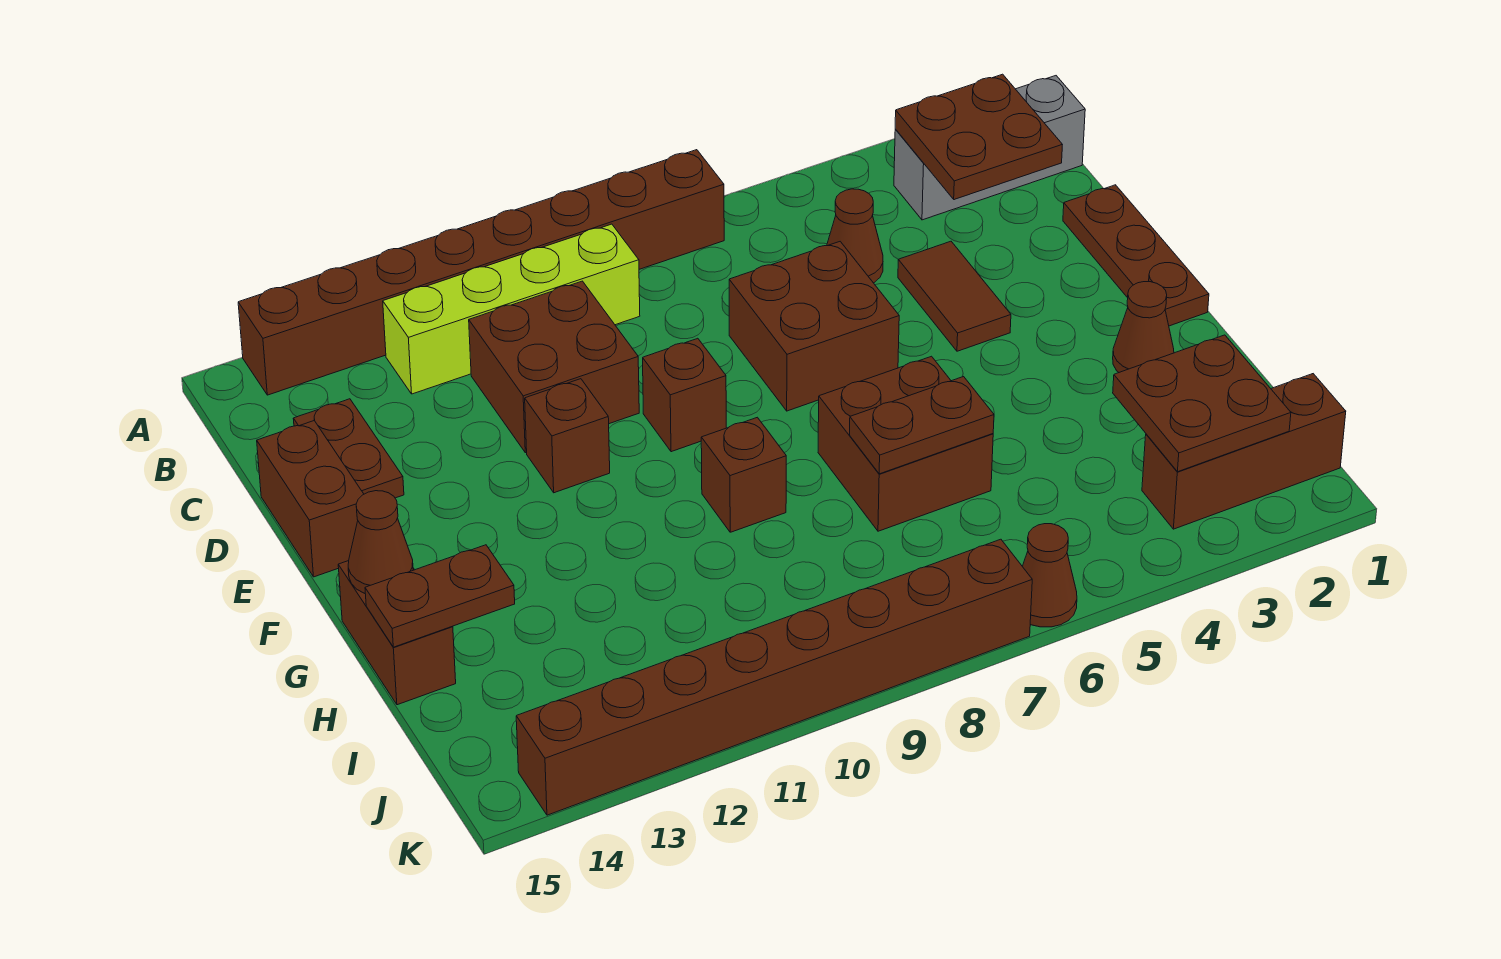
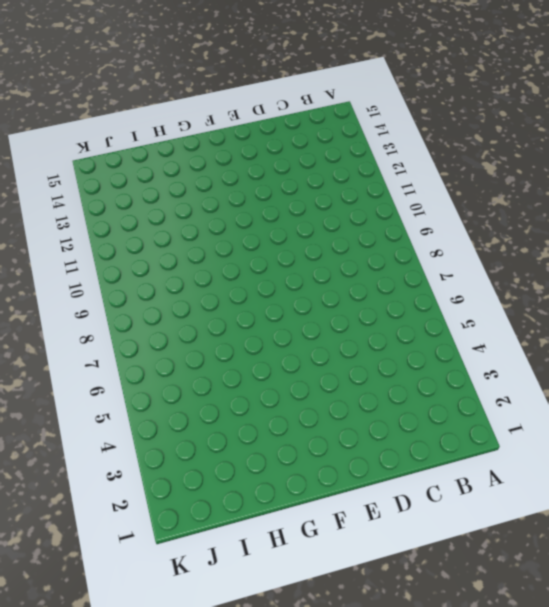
none -> brown brick A7:A14 level 1
none -> grey brick B1:B3 level 1
none -> lime brick B9:B12 level 1

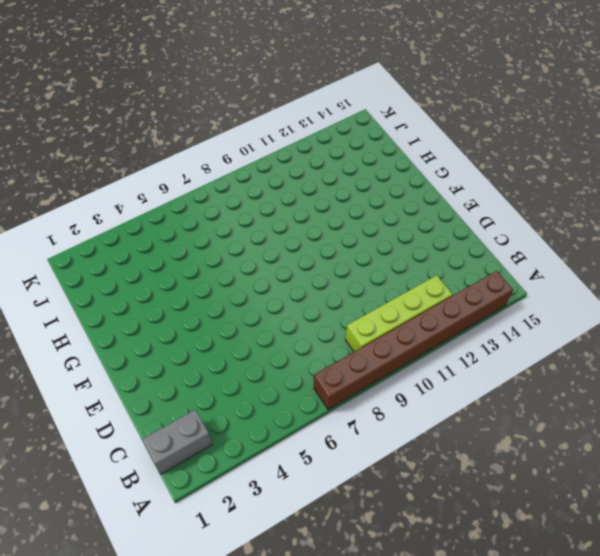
grey brick B1:B2 level 1 -> grey brick B1:B3 level 1
none -> brown cone C5 level 1
none -> brown brick C10:D11 level 1
none -> brown plate C14:D14 level 1

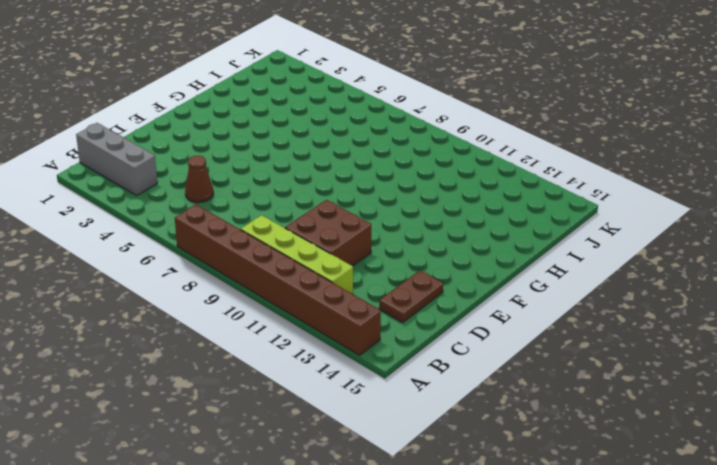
none -> brown plate D1:F1 level 1
none -> brown tile D4:E4 level 1
none -> brown brick D6:E7 level 1

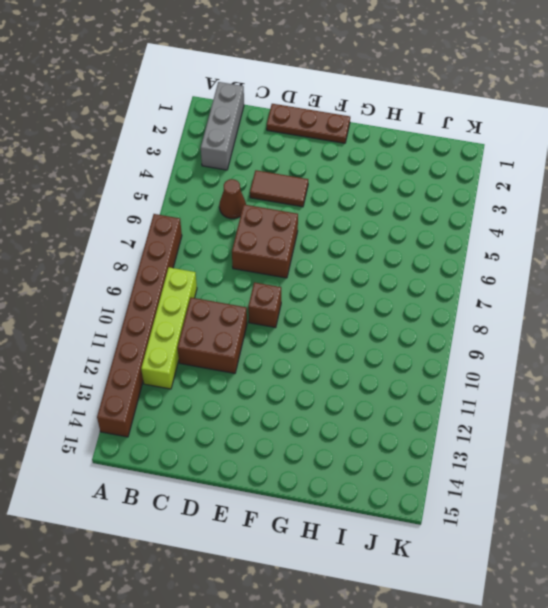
none -> brown plate C14:D14 level 1
none -> brown brick D15:E15 level 1
none -> brown brick E11 level 1

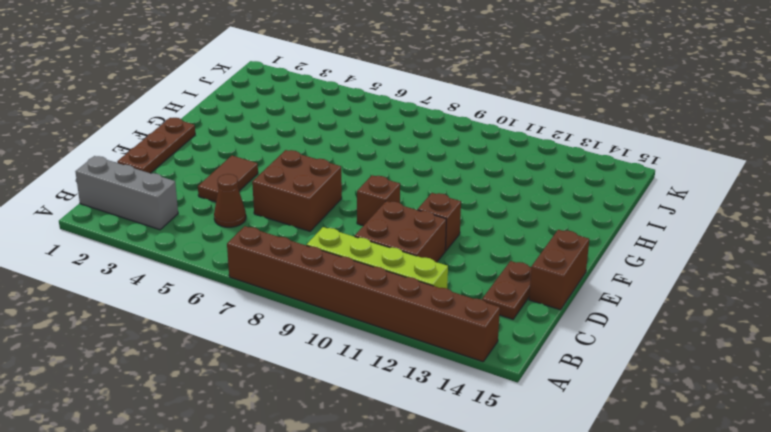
none -> brown cone G2 level 1
none -> brown brick G6:H7 level 1
none -> brown brick G9 level 1

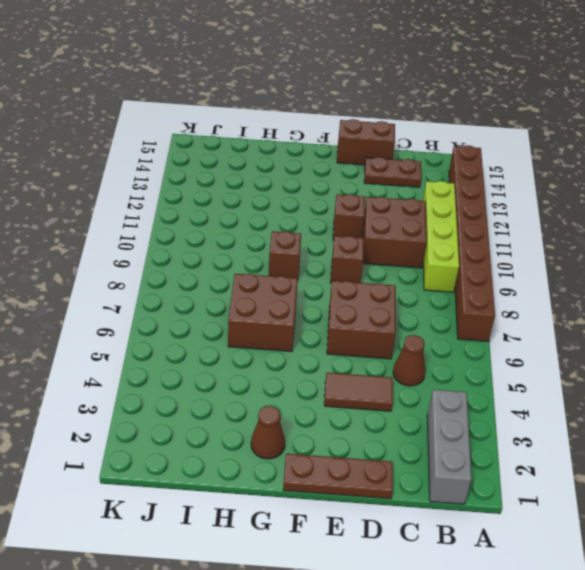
none -> brown brick G15:H15 level 1
none -> brown brick J1:J3 level 1
none -> brown cone K6 level 1

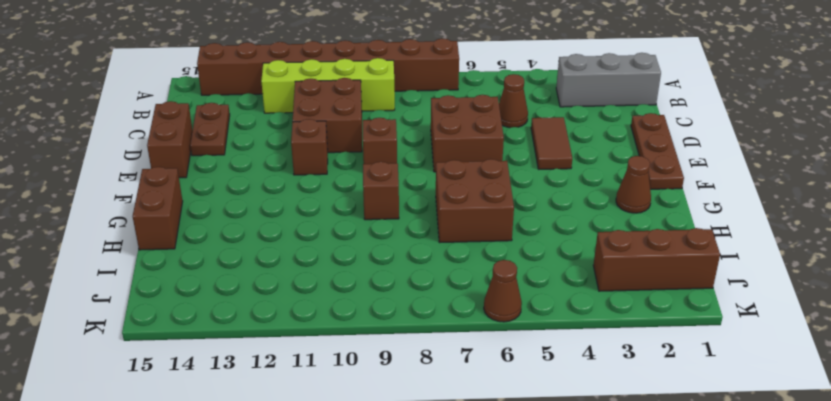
none -> brown brick K7:K14 level 1
none -> brown plate B2:C3 level 2
none -> brown cone G15 level 2

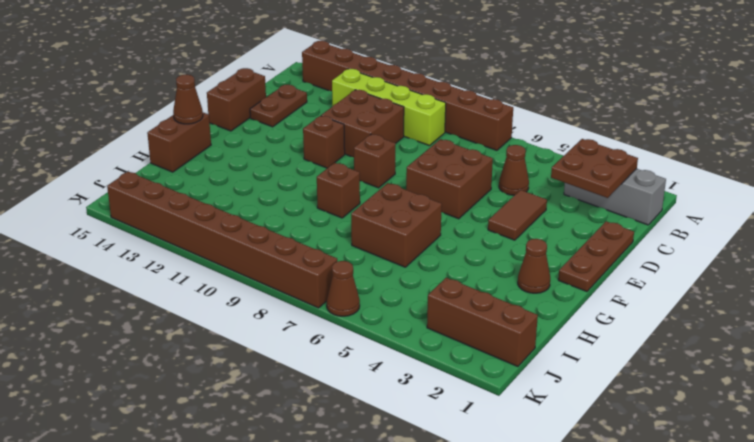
none -> brown plate H6:H7 level 2
none -> brown plate H14:H15 level 2
none -> brown plate I2:J3 level 2

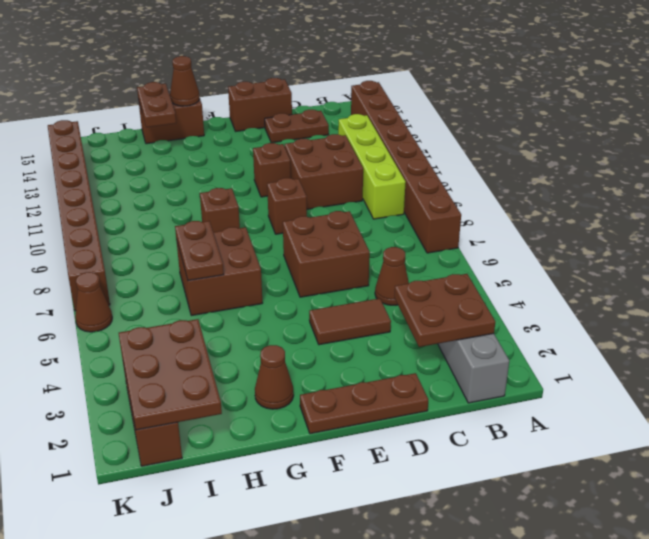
brown plate I1:J3 level 2 -> brown plate I2:J3 level 2

